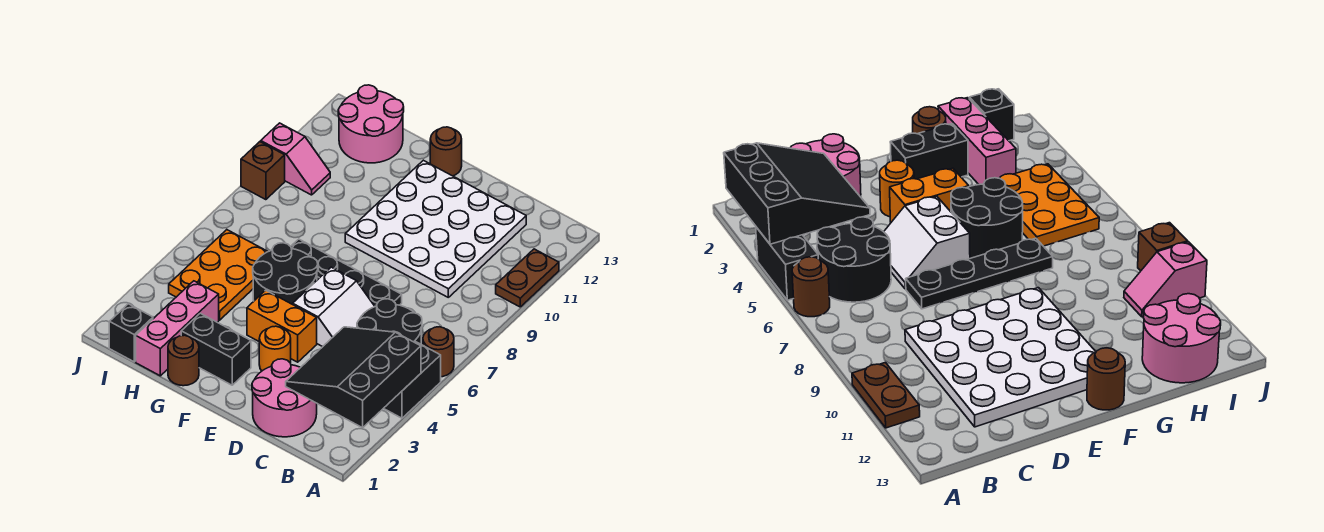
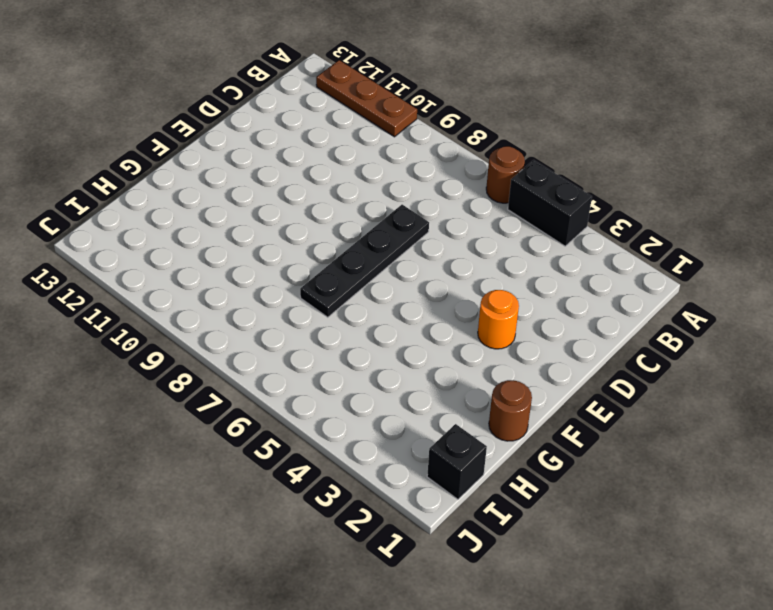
brown plate A10:A12 level 1 -> brown plate A10:A11 level 1
none -> black round brick B5:C6 level 1
none -> pink round brick C1:D2 level 1
none -> white plate C9:F12 level 1

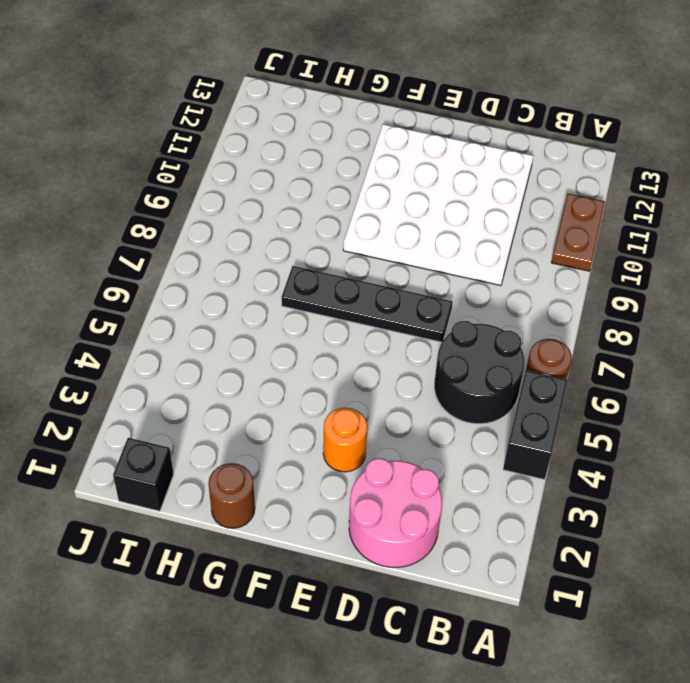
none -> white slope D5:E6 level 1 top E
none -> orange brick E4:F4 level 1
none -> black brick F2:G2 level 1

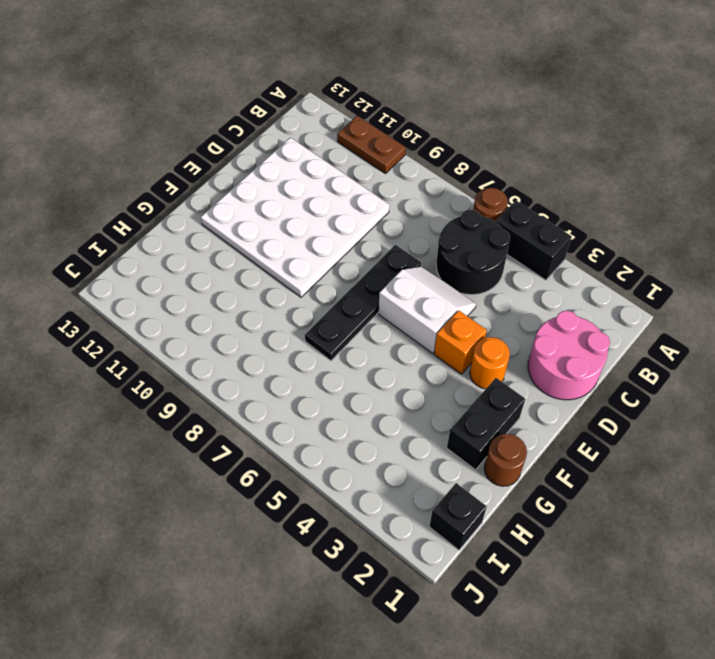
orange brick E4 level 1 -> orange brick E4:F4 level 1
none -> black round brick F5:G6 level 1
none -> brown round brick F13 level 1
none -> pink brick H1:H3 level 1

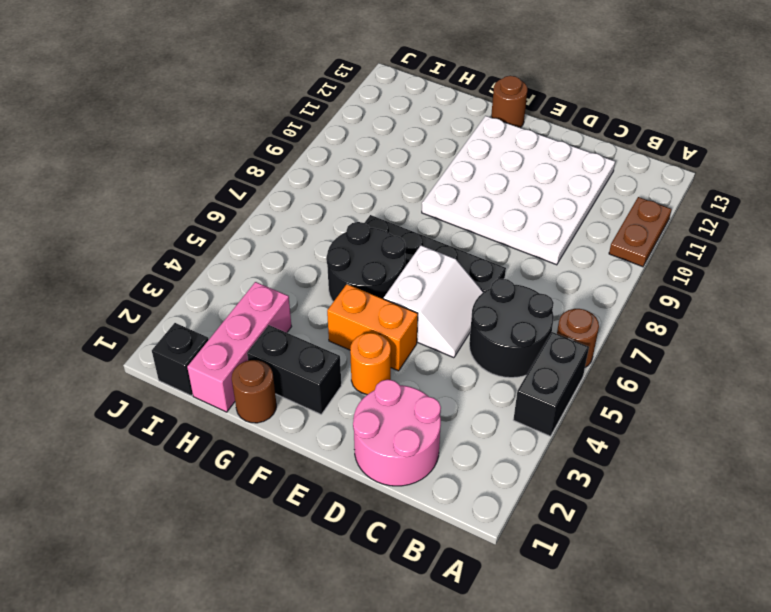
none -> orange plate H4:I6 level 1
none -> pink round brick H12:I13 level 1
none -> pink slope I10:J10 level 1 top J

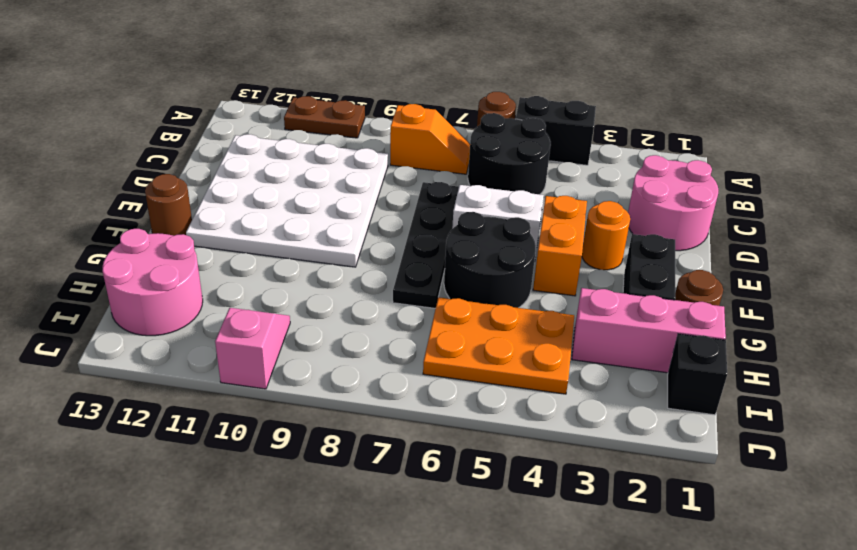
orange slope B7:B8 level 1 top 8 -> none
none -> brown brick J9 level 1
none -> black slope A2:C4 level 2 top A

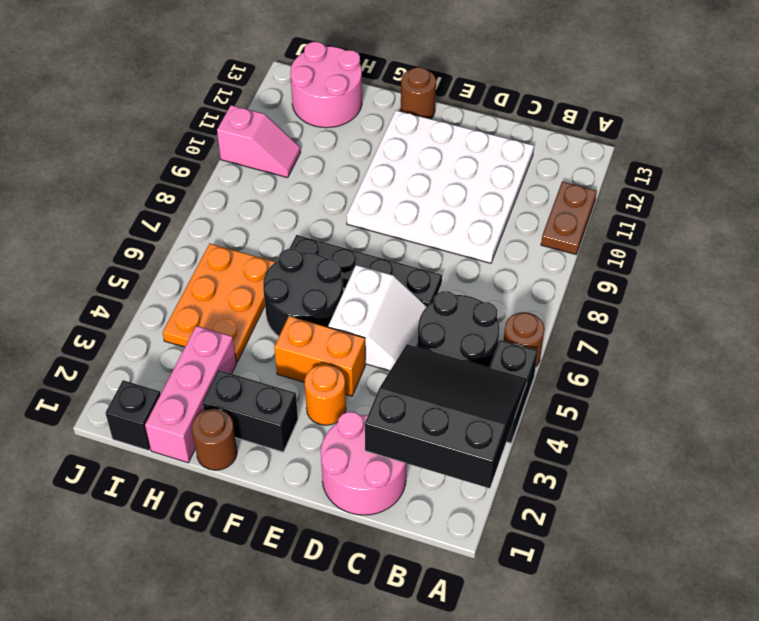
black slope A2:C4 level 2 top 2 -> black slope A2:C4 level 2 top A
none -> brown brick J9 level 1

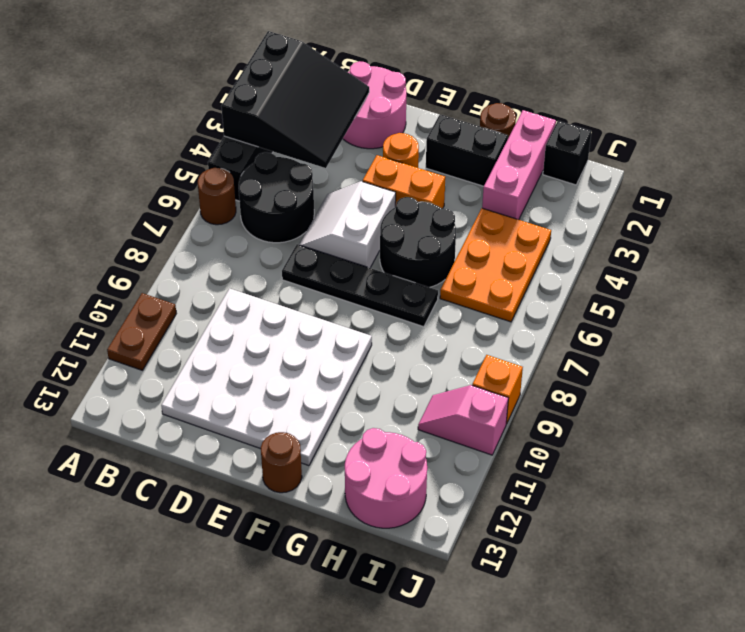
orange brick J9 level 1 -> brown brick J9 level 1

